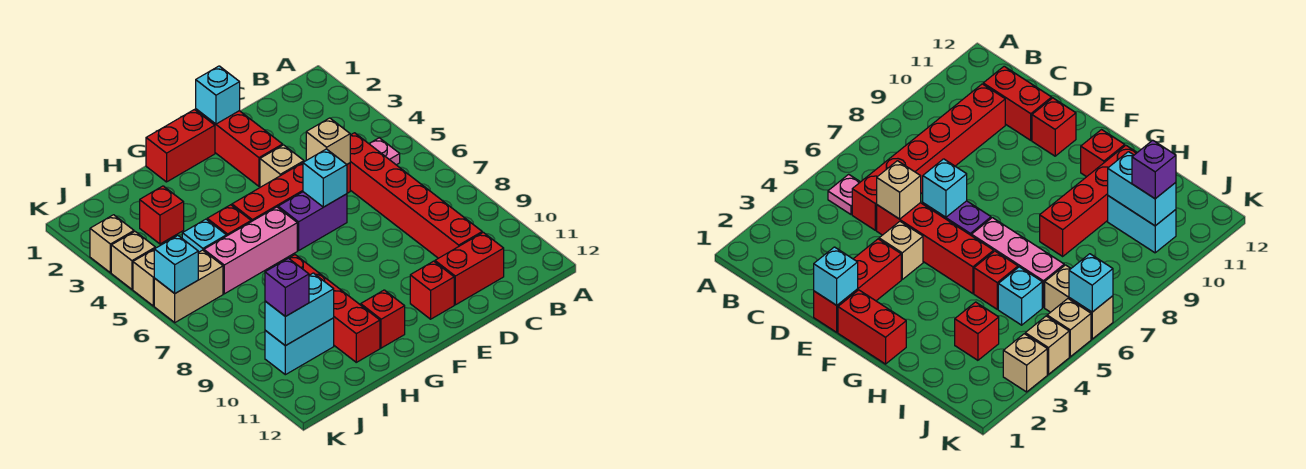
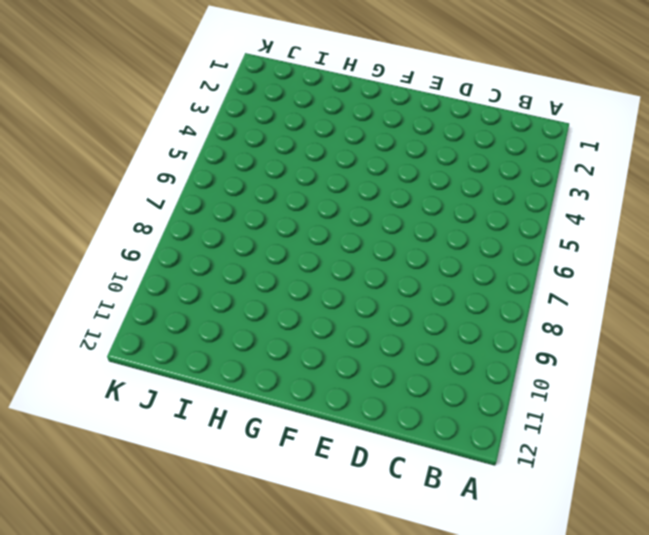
none -> pink plate B5 level 1
none -> red brick C5:C10 level 1
none -> red brick C11:D11 level 1

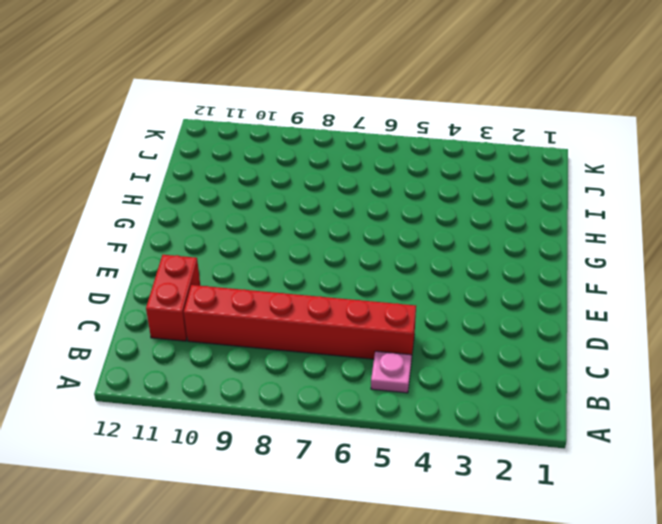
none -> red brick D5:G5 level 1
none -> red brick E1:E3 level 1
none -> tan brick E4 level 1

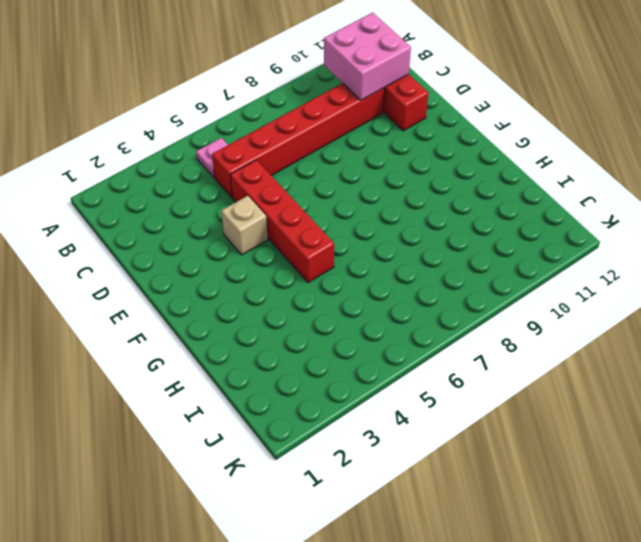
pink brick B10:C11 level 2 -> none
none -> red brick E1:E3 level 1
none -> purple brick E6:F6 level 1
none -> red brick E11 level 1

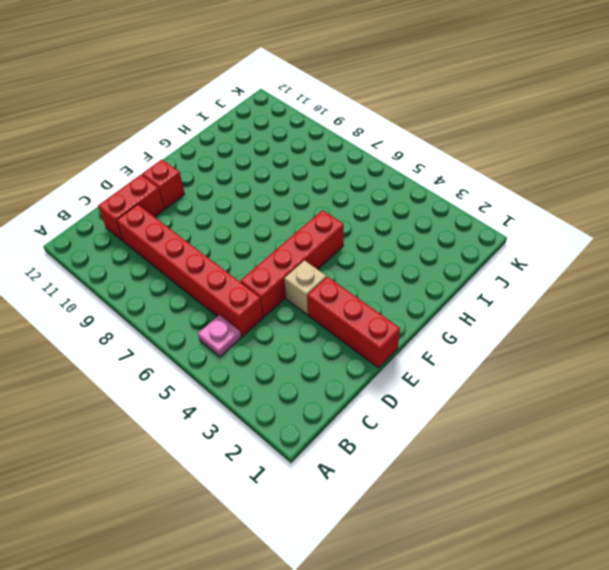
none -> purple brick E6:F6 level 1
none -> red brick F1:G1 level 1
none -> pink brick G6:I6 level 1

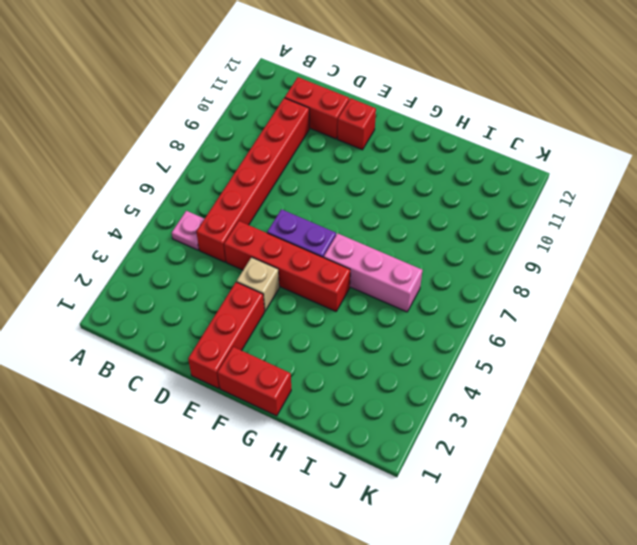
none -> red brick G11 level 1
none -> red brick H5 level 1
none -> red brick H8:H11 level 1

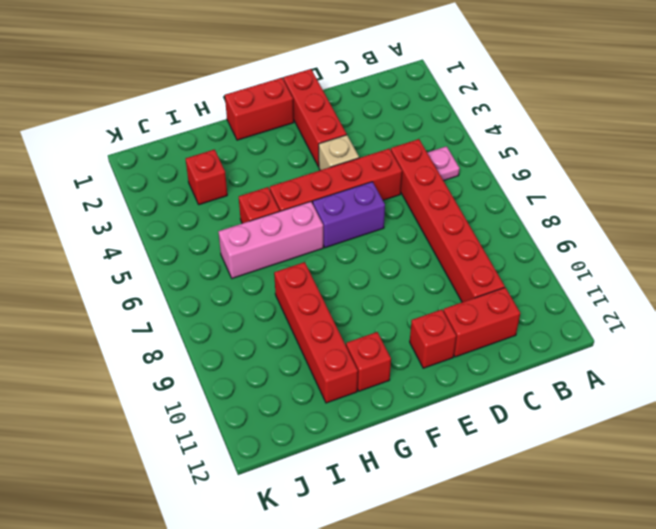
none -> cyan brick I5 level 1
none -> cyan brick I10:J10 level 1
none -> tan brick J6:K6 level 1

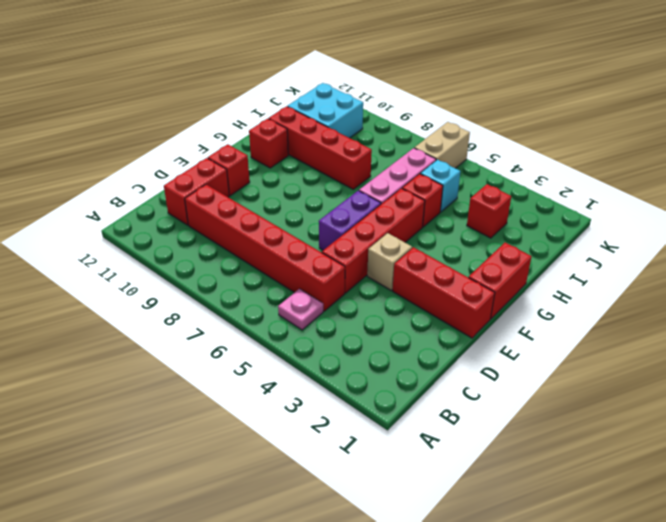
cyan brick I10:J11 level 1 -> cyan brick I10:J10 level 1
none -> tan brick K3 level 1
none -> tan brick K4 level 1
none -> tan brick K5 level 1

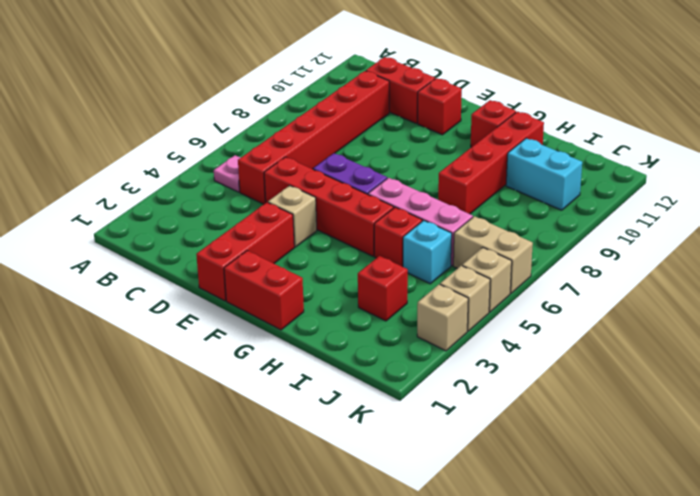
none -> tan brick D5 level 2
none -> cyan brick E1 level 2
none -> cyan brick E6 level 2

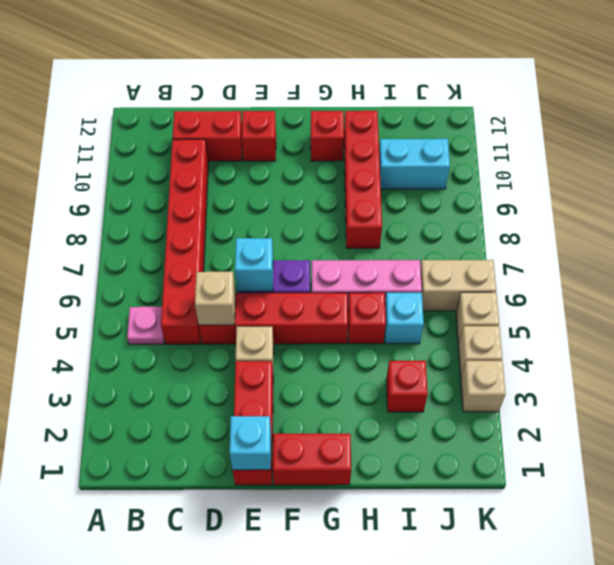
none -> cyan brick I10:J10 level 2
none -> cyan brick K6 level 2
none -> purple brick J10 level 3

